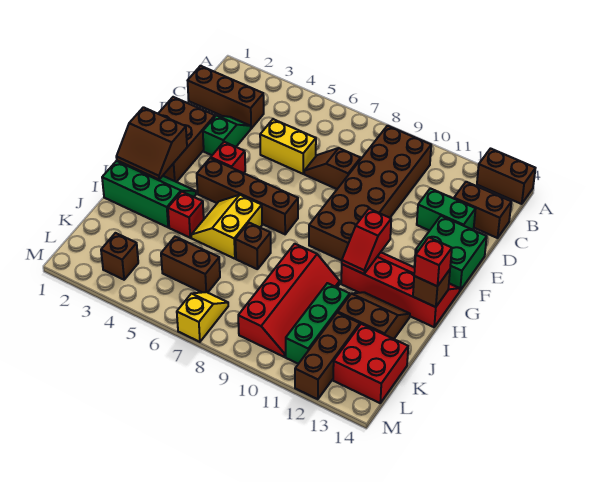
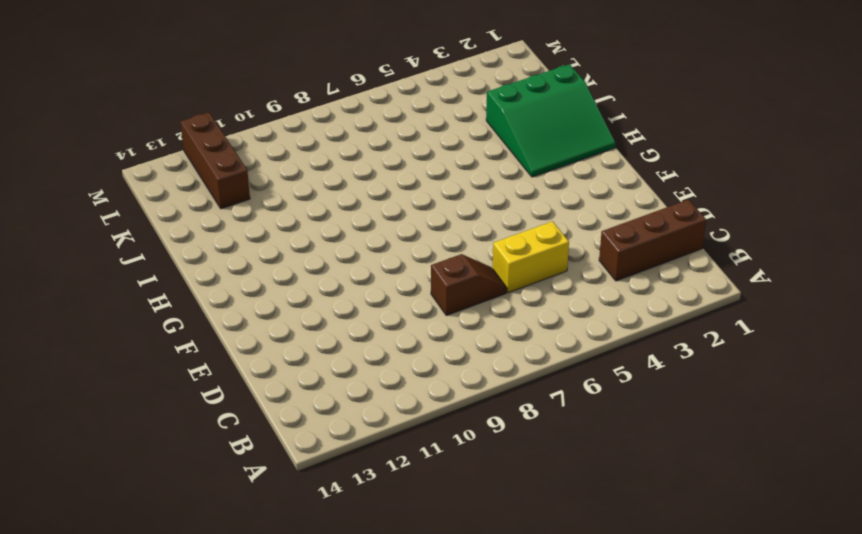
green slope H1:J3 level 1 top J -> green slope H1:I3 level 1 top I
none -> brown brick A13:A14 level 1
none -> brown brick B9:G10 level 1
none -> brown brick C13:C14 level 1

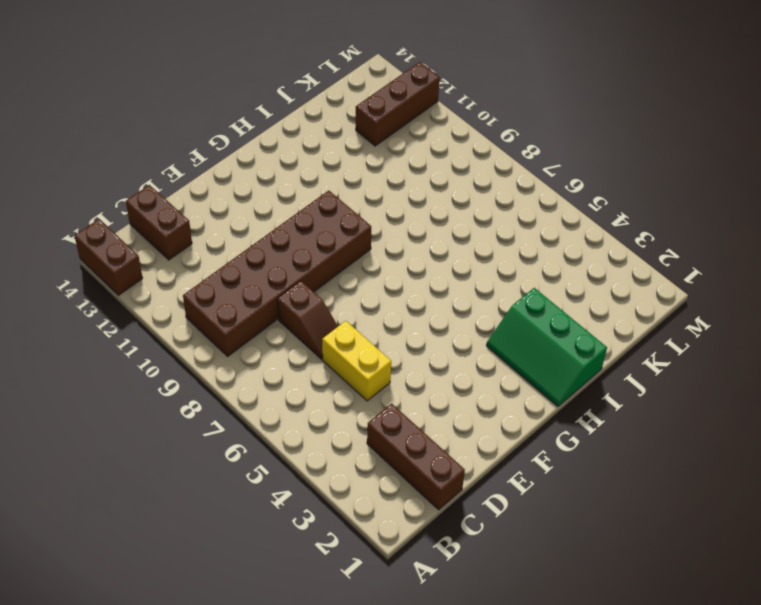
none -> green slope D3:E3 level 1 top E
none -> green brick D12:D13 level 1
none -> brown brick E1:G2 level 1

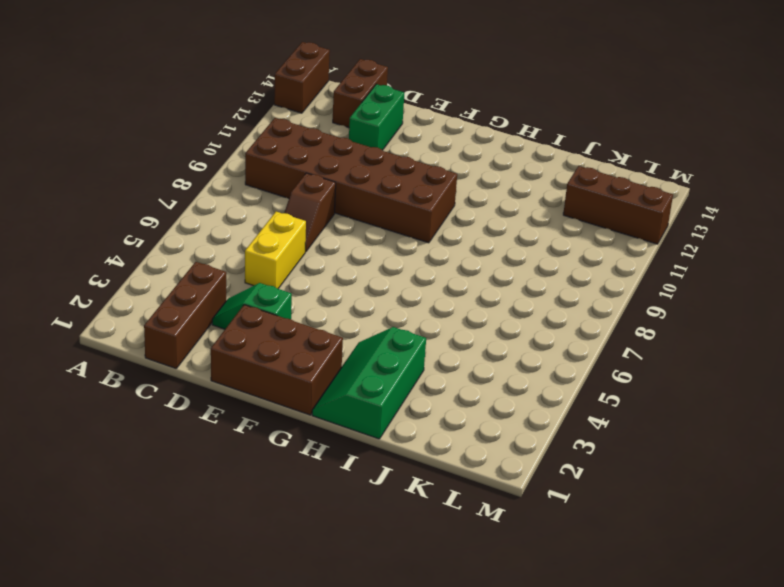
none -> green brick E13:F14 level 1
none -> red brick F4 level 1
none -> brown brick G4:G7 level 1

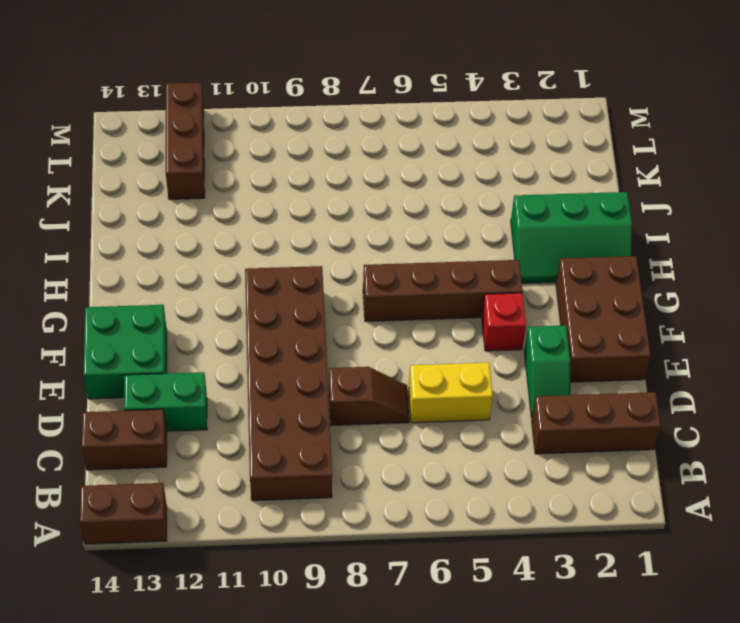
none -> red slope G11:H14 level 1 top H
none -> yellow slope H5:I6 level 1 top 6
none -> red brick I4 level 1

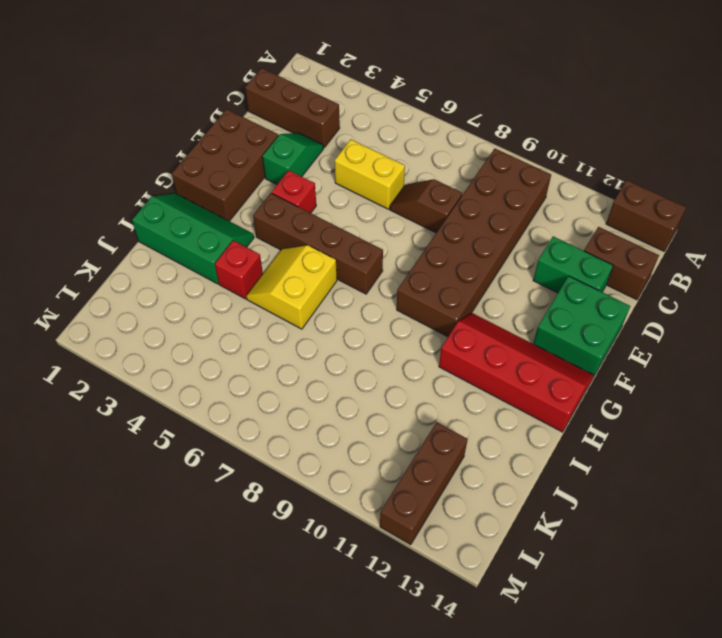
none -> brown brick I7 level 1
none -> red slope I9:L10 level 1 top 9
none -> brown slope I12:J13 level 1 top J

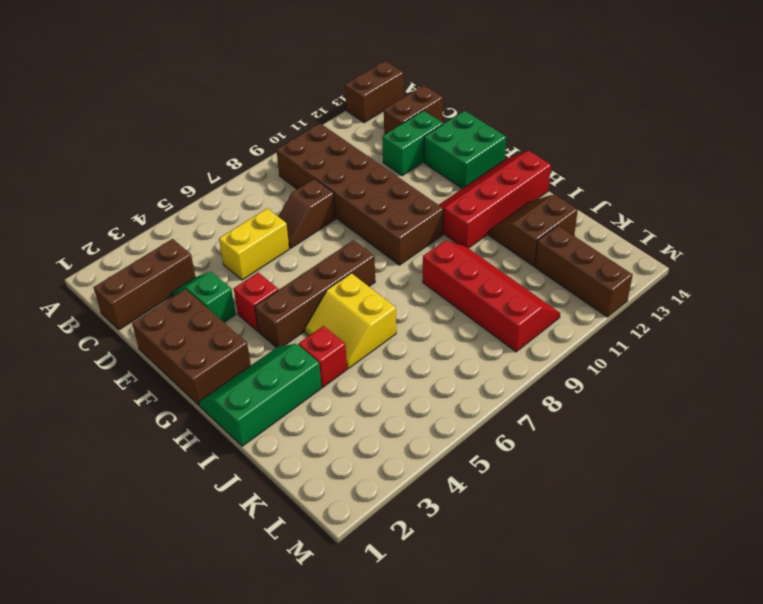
none -> brown brick I7 level 1
none -> green brick J11:L11 level 1
none -> brown brick K5:K6 level 1

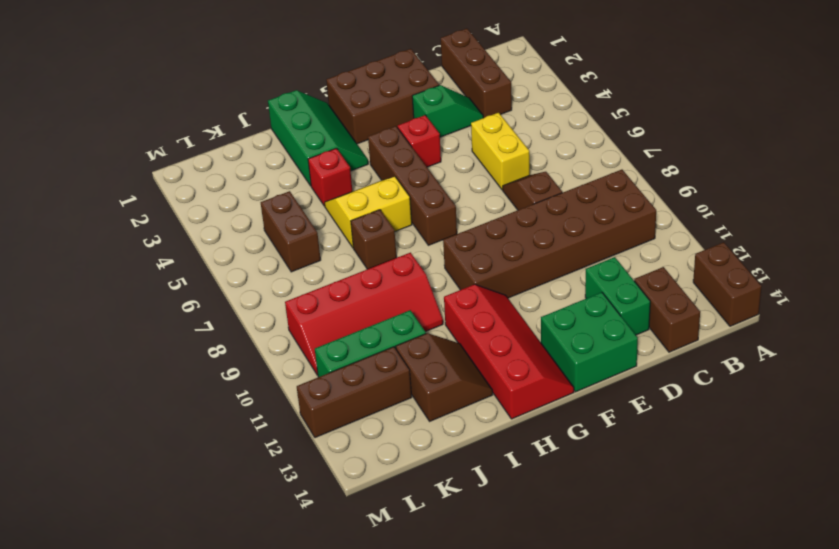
none -> red brick K13:L14 level 1
none -> brown brick L3 level 1
none -> yellow slope L7:M7 level 1 top M

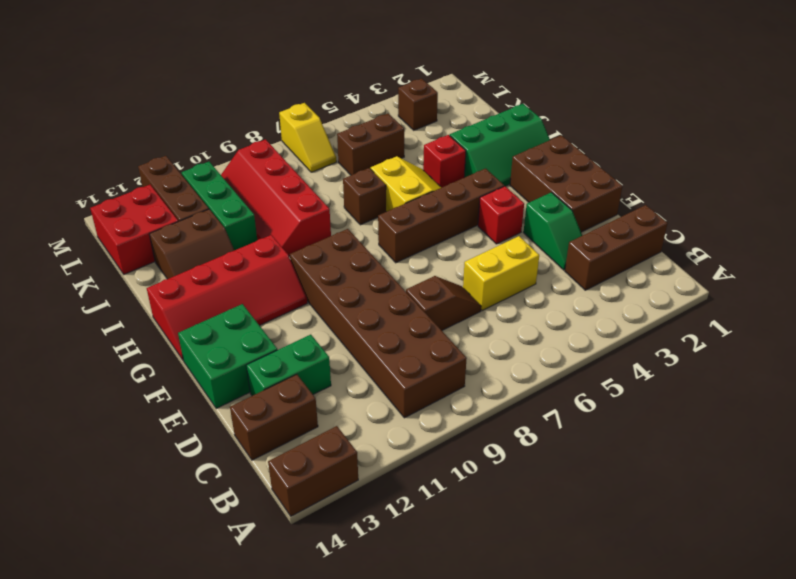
none -> brown slope G1:H2 level 2 top G
none -> red slope G11:H11 level 2 top G
none -> brown brick H14 level 2

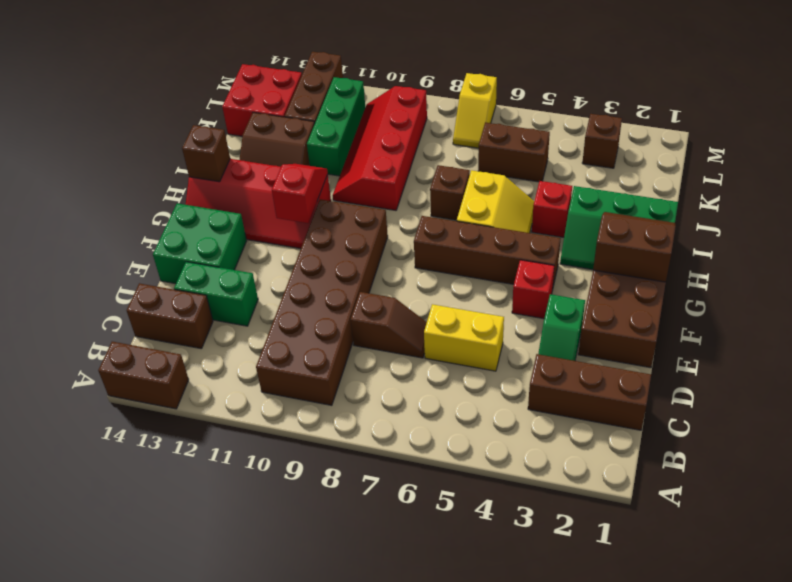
none -> red brick H14 level 3

